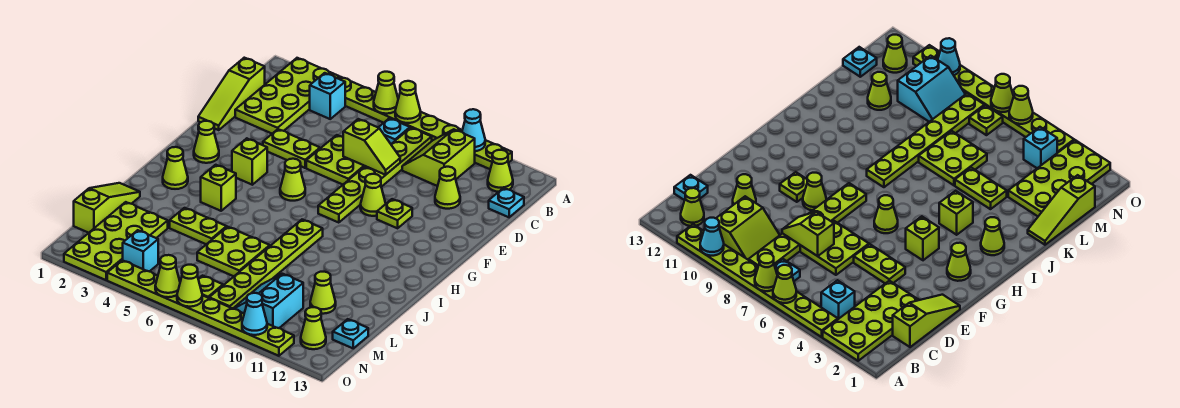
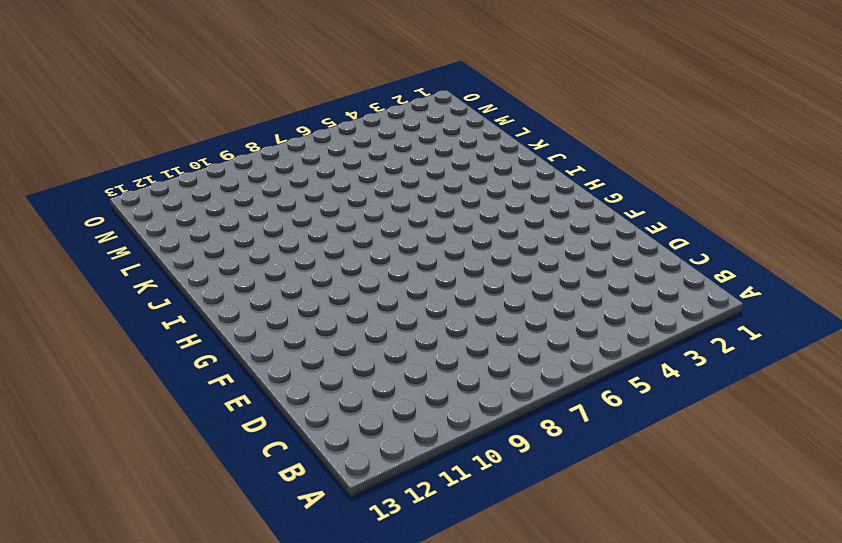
none -> lime plate A2:D3 level 1
none -> lime plate A4:A11 level 1
none -> cyan brick B4 level 1
none -> cyan plate B7 level 1

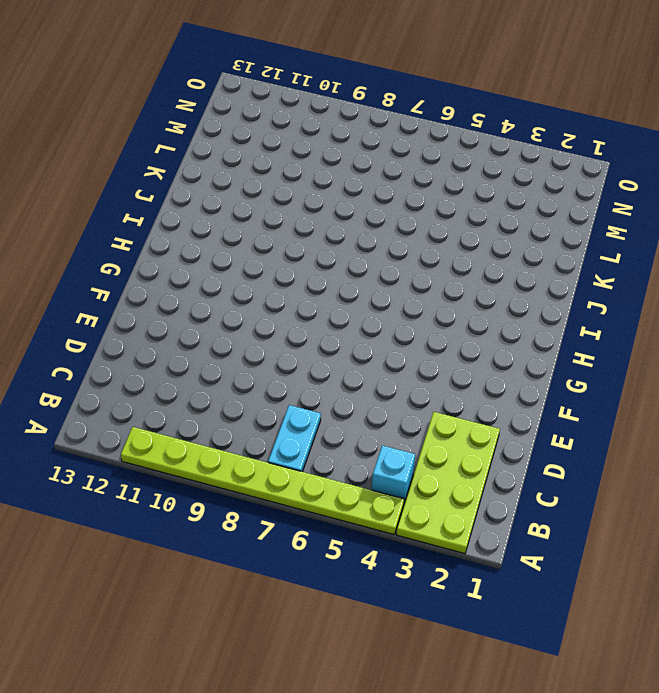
cyan plate B7:C7 level 1 -> cyan plate B7 level 1
none -> lime plate B8:G8 level 1
none -> lime slope B9:C10 level 1 top 10
none -> lime cone B12 level 1
none -> lime slope C1:E1 level 1 top C

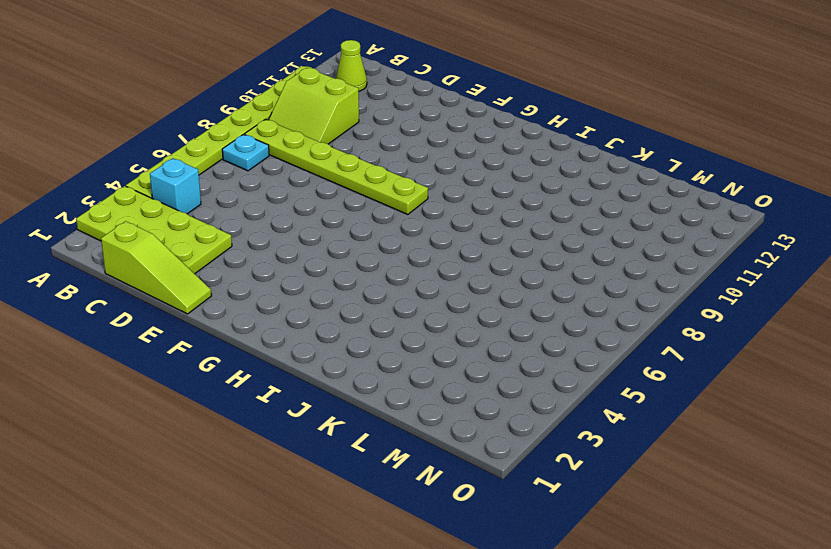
none -> cyan plate C13 level 1
none -> lime plate D6:E7 level 1
none -> lime cone D11 level 1
none -> lime plate E4:E5 level 1

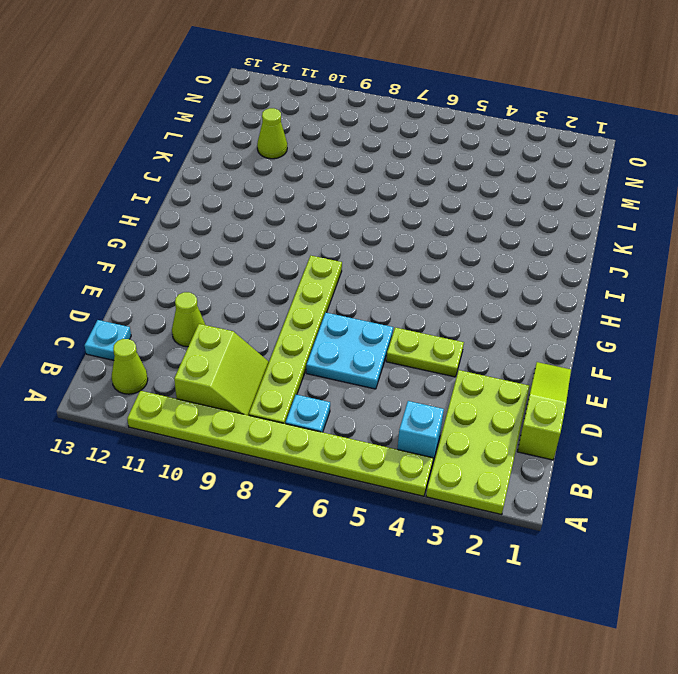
cyan plate D6:E7 level 1 -> lime plate D6:E7 level 1
none -> lime cone F9 level 1
none -> lime plate F10 level 1
none -> lime cone G2 level 1
none -> lime brick G4 level 1

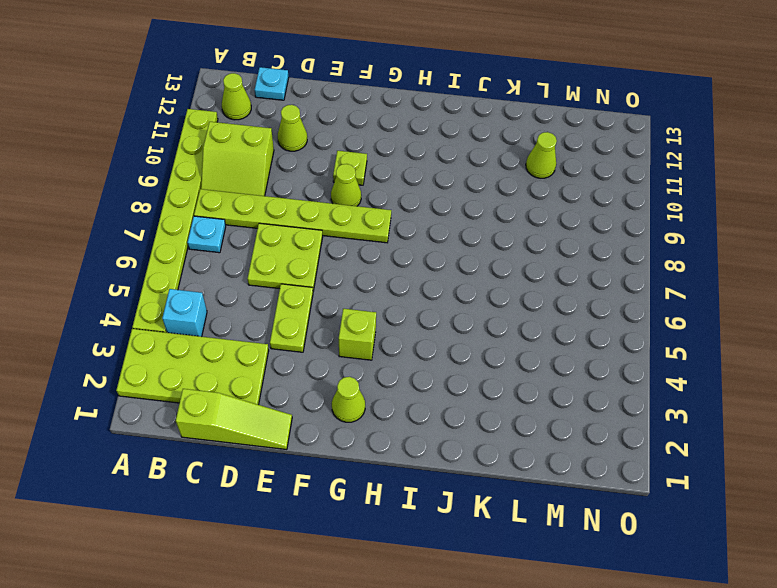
none -> lime cone G6 level 1
none -> lime cone I2 level 1
none -> lime brick I4 level 1
none -> lime plate I8:N8 level 1

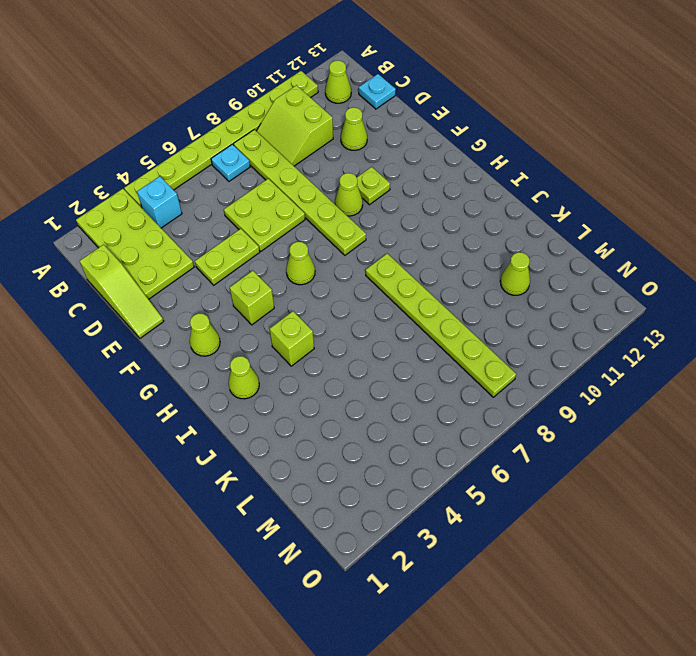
none -> lime slope K1:M1 level 1 top M
none -> lime plate K4:K5 level 1
none -> lime plate K6:L7 level 1
none -> lime plate L2:O3 level 1

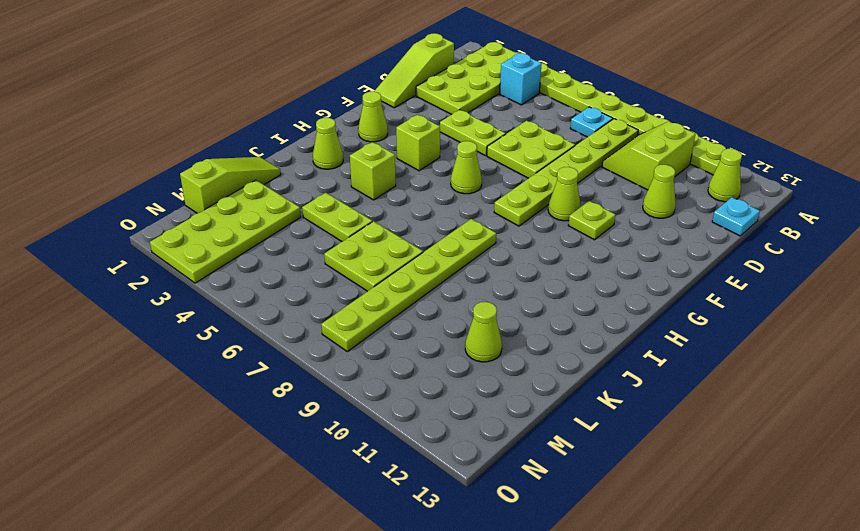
none -> cyan slope M9:N10 level 1 top 10
none -> cyan plate M13 level 1
none -> cyan brick N4 level 1
none -> lime plate N7 level 1

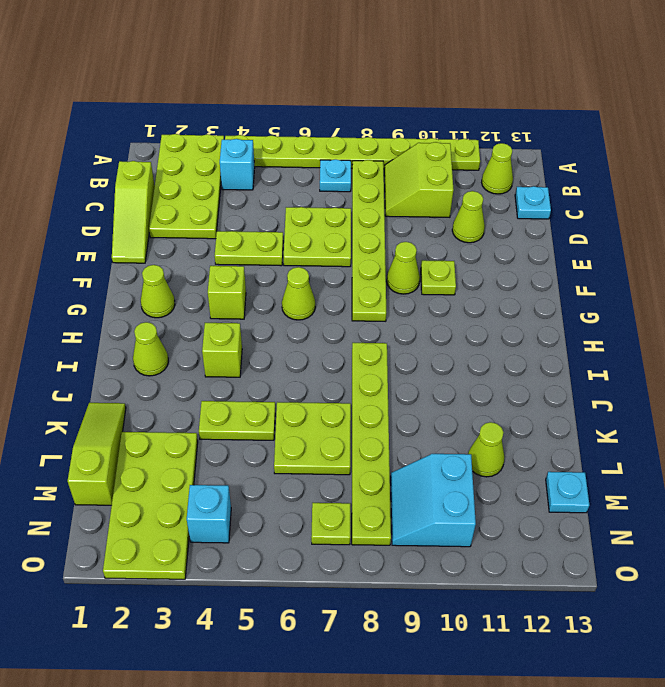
none -> lime cone N12 level 1
none -> lime plate O4:O11 level 1
none -> lime cone A6 level 2
none -> lime cone A7 level 2

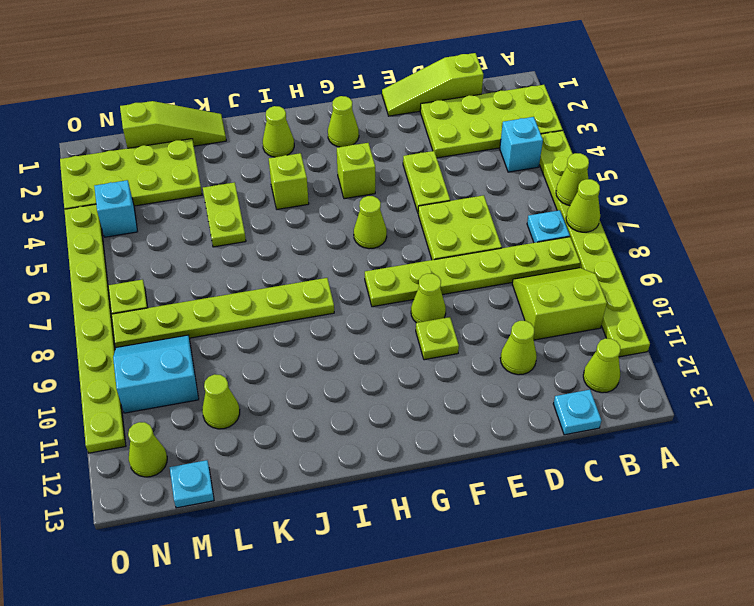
none -> lime plate K6:L7 level 1
none -> cyan cone A10 level 2
none -> lime slope D7:D8 level 2 top 7
none -> lime cone O6 level 2

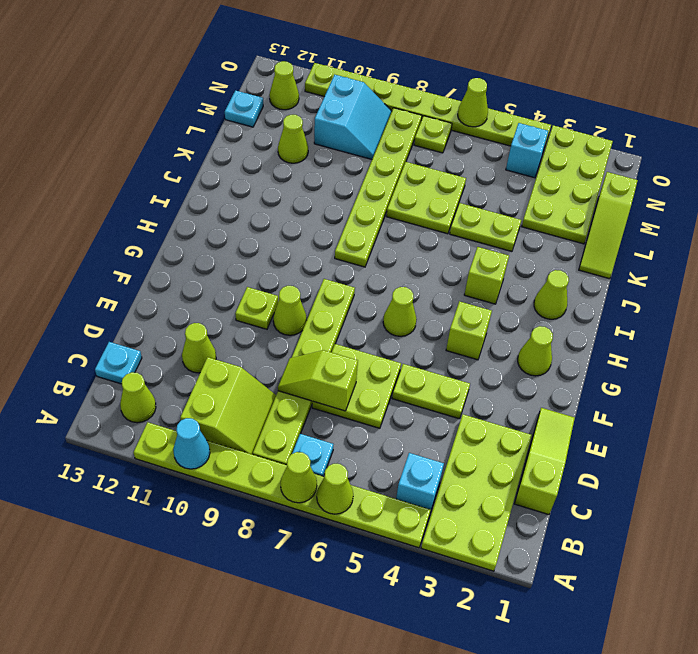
none -> lime cone O7 level 2
none -> cyan cone O10 level 2

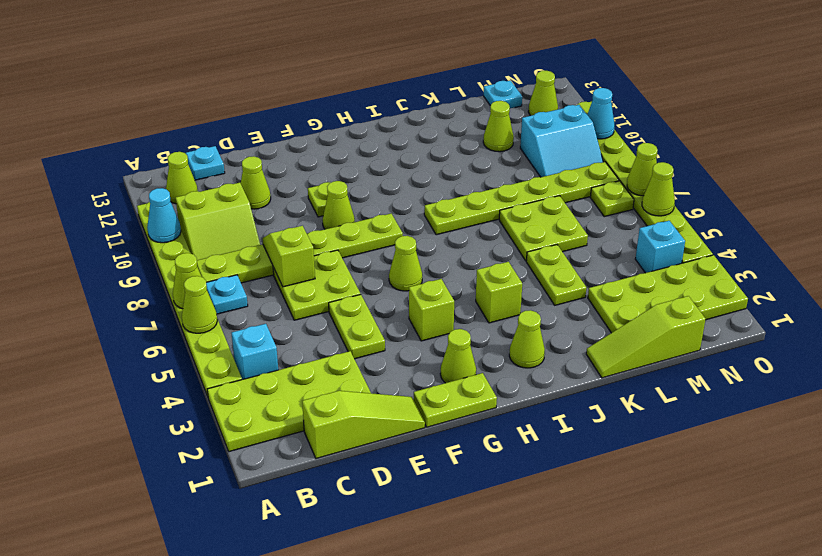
lime plate F1:G1 level 1 -> none

